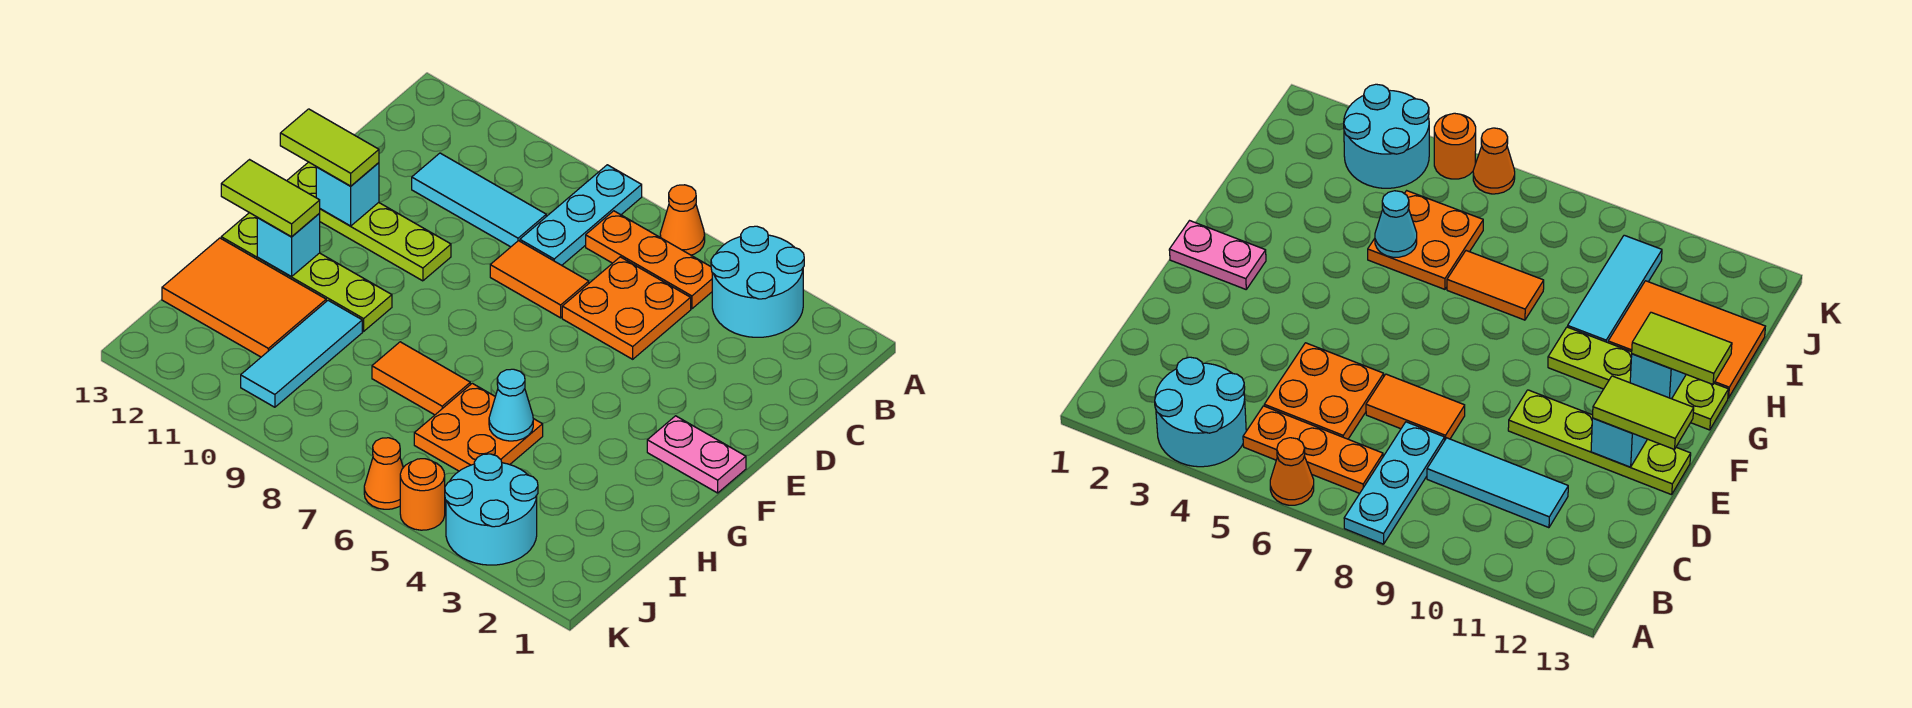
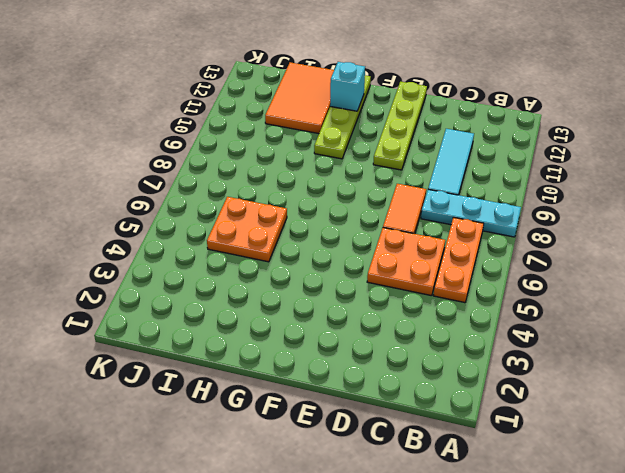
none -> cyan round brick A3:B4 level 1
none -> orange cone A6 level 1
none -> pink plate F1:F2 level 1

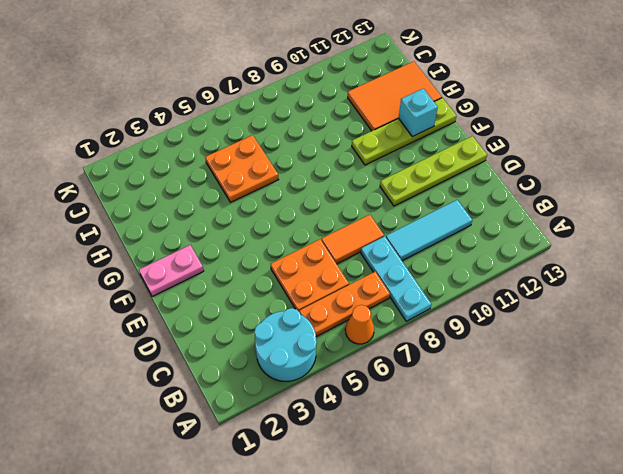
none -> orange tile H7:H8 level 1
none -> cyan tile H10:J10 level 1
none -> cyan round brick J3:K4 level 1

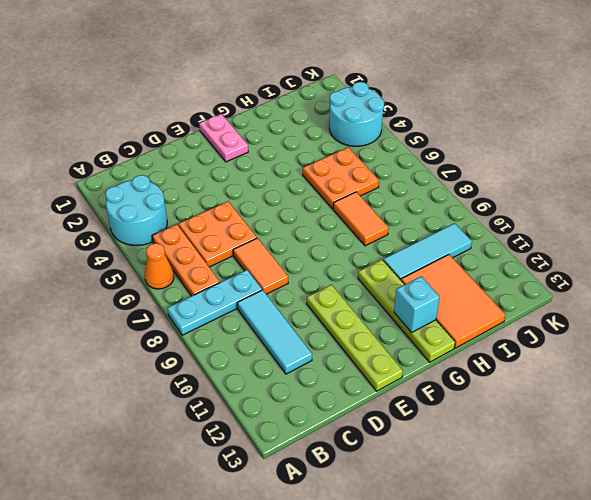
none -> orange round brick K5 level 1
none -> orange cone K6 level 1
none -> cyan brick E12 level 2

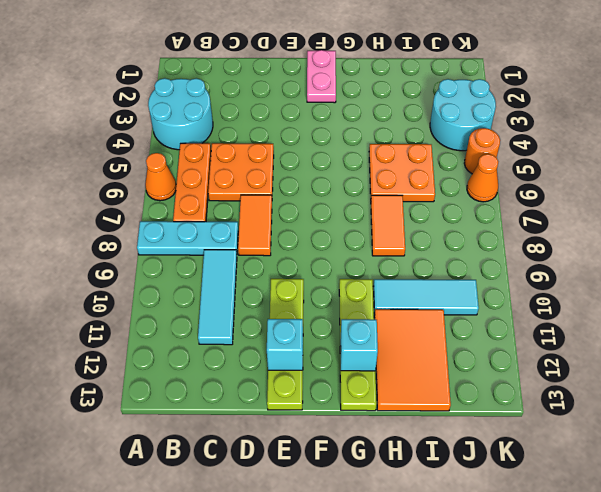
none -> cyan cone H5 level 2
none -> lime tile E12:E13 level 3
none -> lime tile G12:G13 level 3

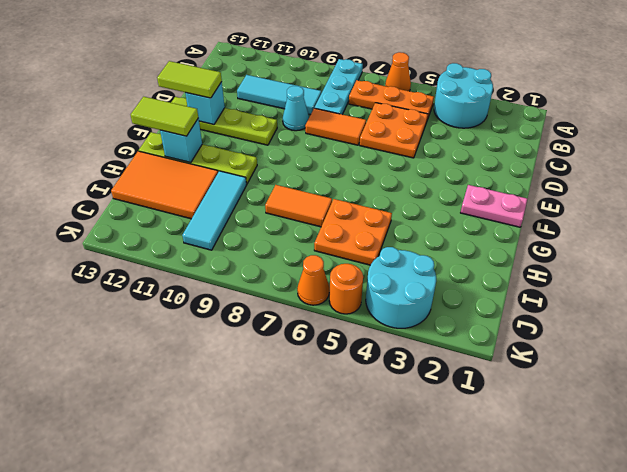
cyan cone D9 level 1 -> cyan cone H5 level 2

